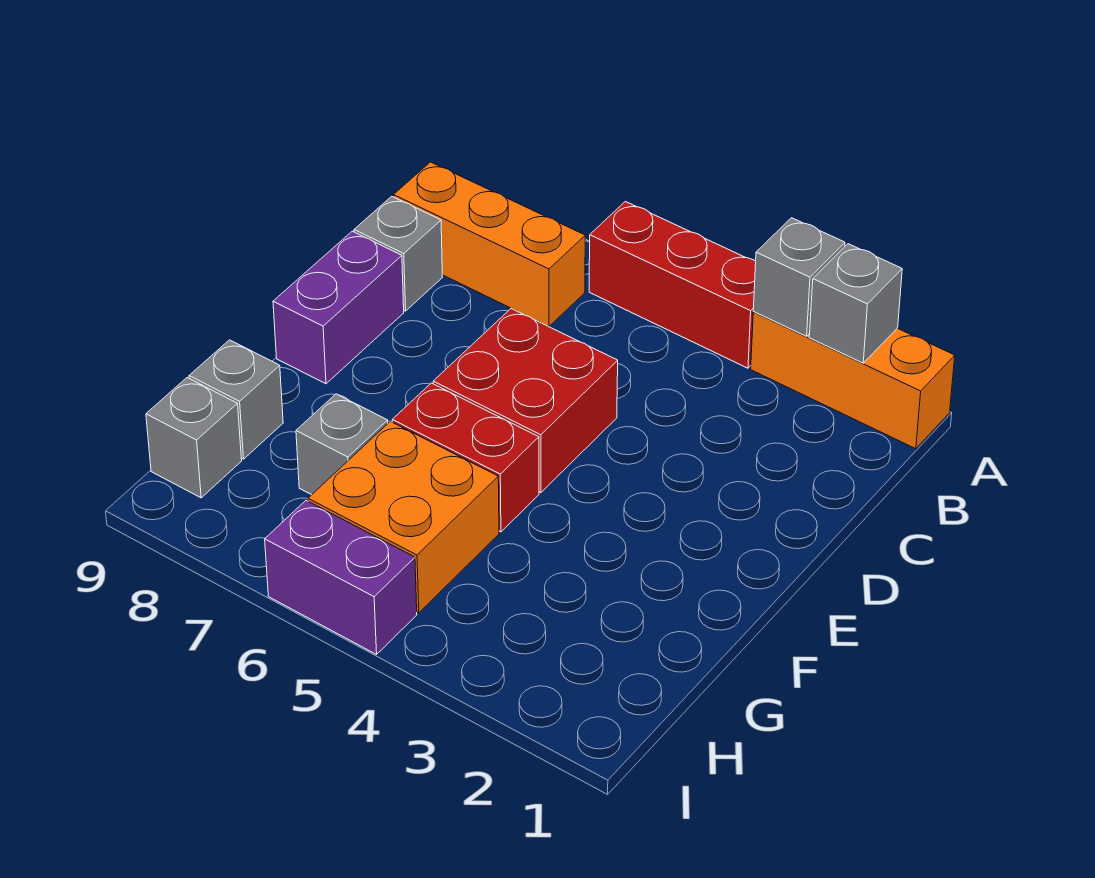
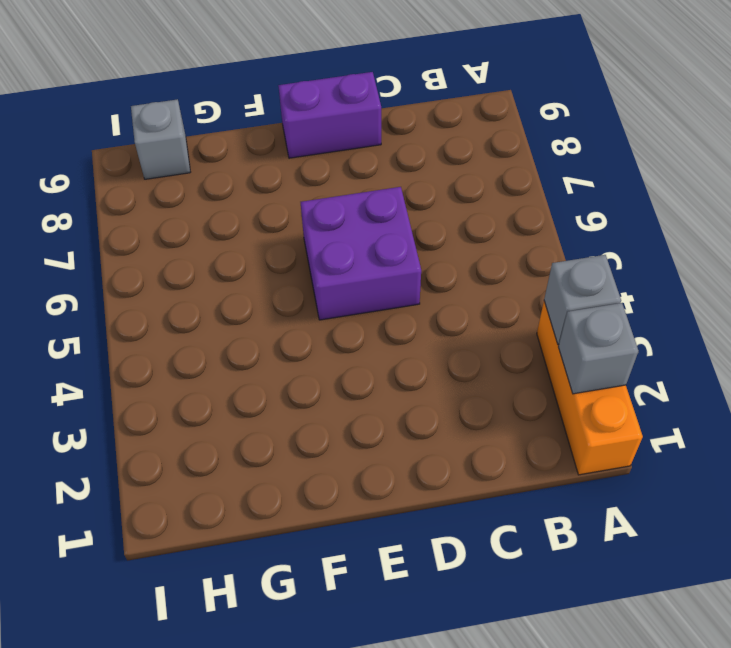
purple brick D5:E6 level 1 -> red brick D5:E6 level 1
none -> red brick A4:A6 level 1
none -> orange brick B7:B9 level 1
none -> grey brick C9 level 1

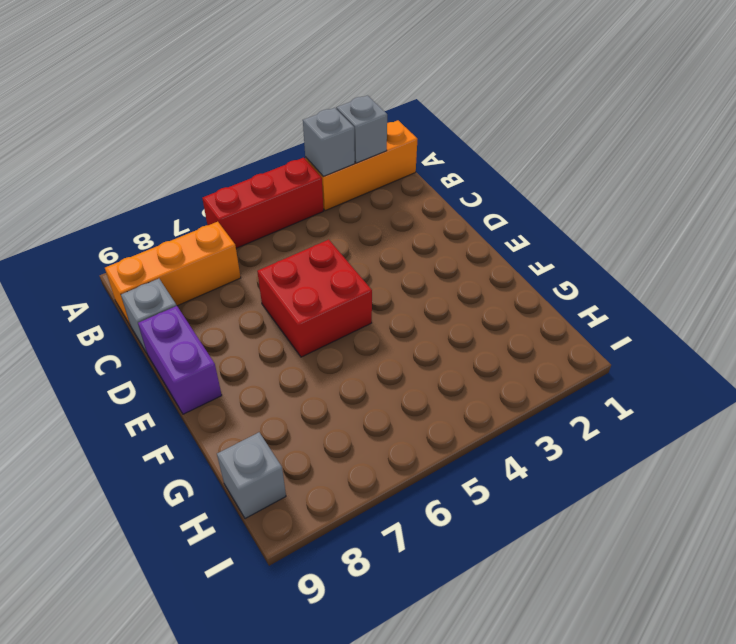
none -> red brick F5:F6 level 1
none -> orange brick G5:H6 level 1
none -> grey brick G7 level 1

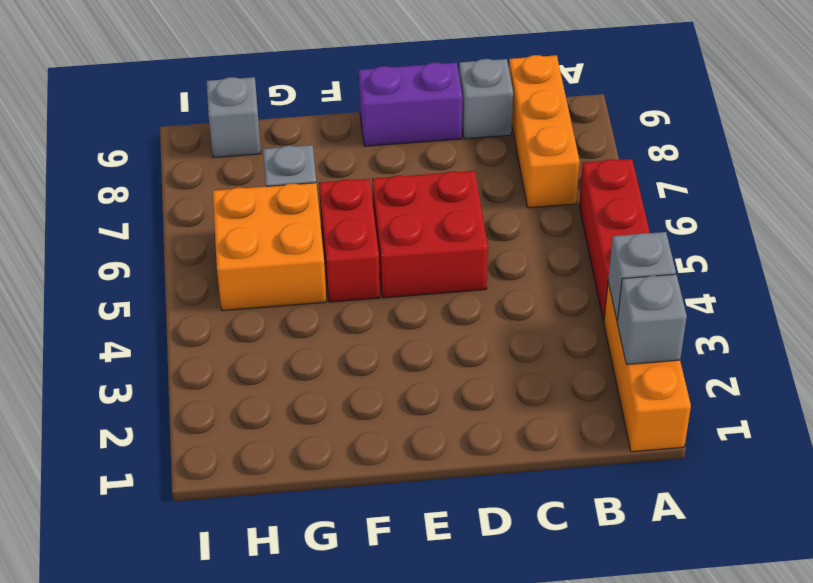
none -> grey brick G9 level 1
none -> purple brick I5:I6 level 1

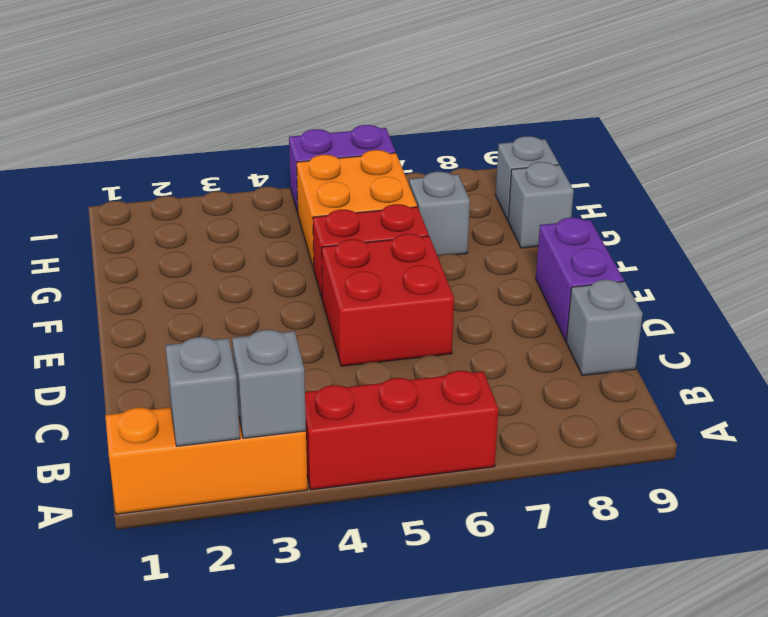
none -> orange brick B7:B9 level 1

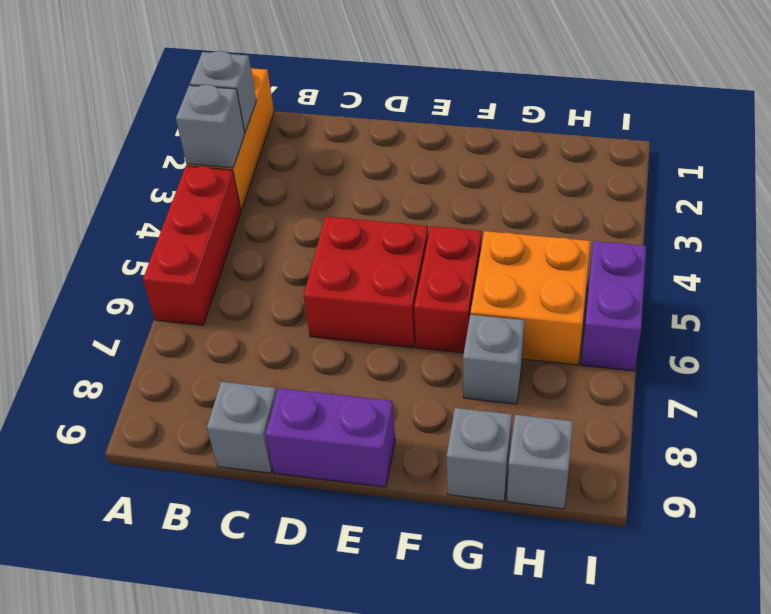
none -> orange brick B7:B9 level 1

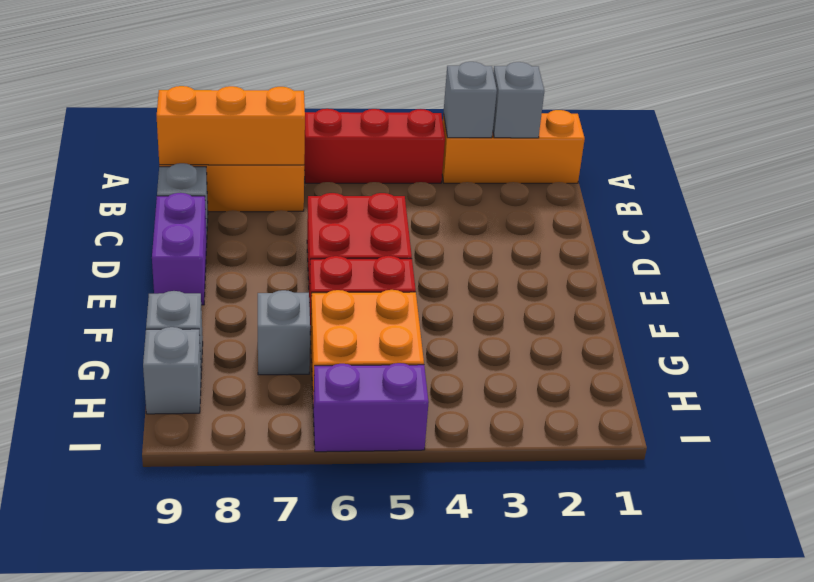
orange brick B7:B9 level 2 -> none

